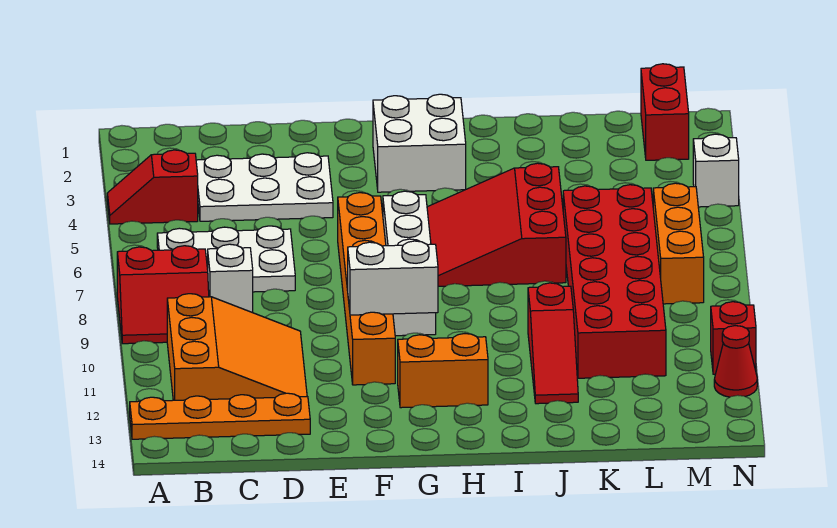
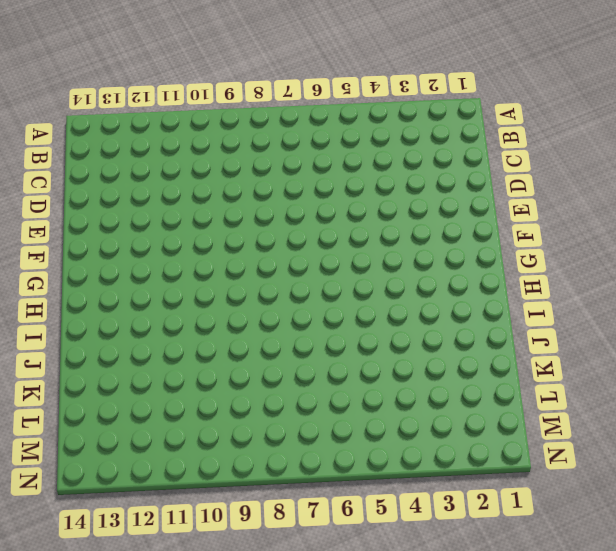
none -> red slope A4:B4 level 1 top B
none -> red slope A8:B9 level 1 top 8
none -> orange plate A13:D13 level 1

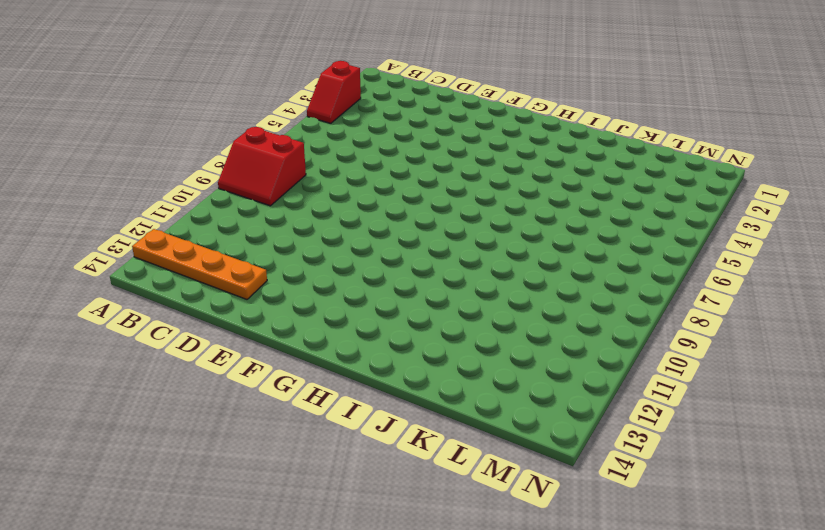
red slope A3:A4 level 1 top 3 -> red slope A4:B4 level 1 top B
none -> white plate B6:D7 level 1
none -> orange slope B10:D12 level 1 top B
none -> white plate C3:E4 level 1

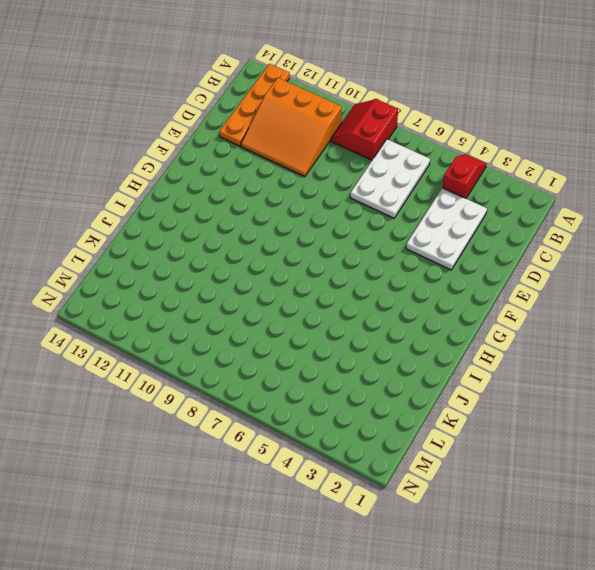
none -> white brick C8 level 1
none -> orange brick F6:F11 level 1
none -> white brick G2:H3 level 1

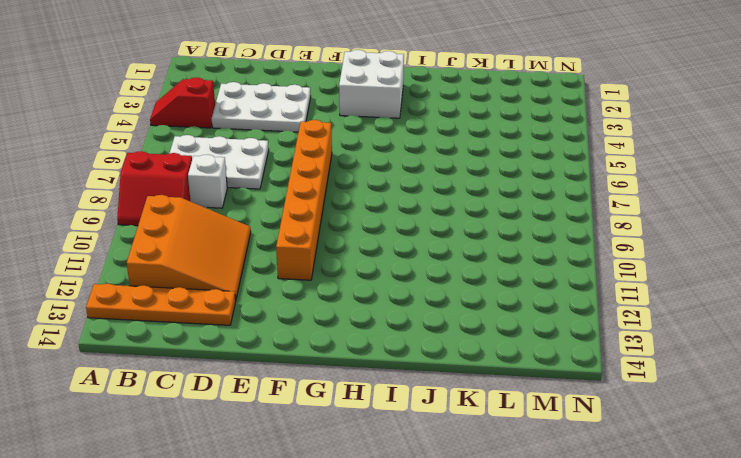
none -> white brick G6:G9 level 1
none -> orange brick G12:H12 level 1
none -> red slope H5:J7 level 1 top J

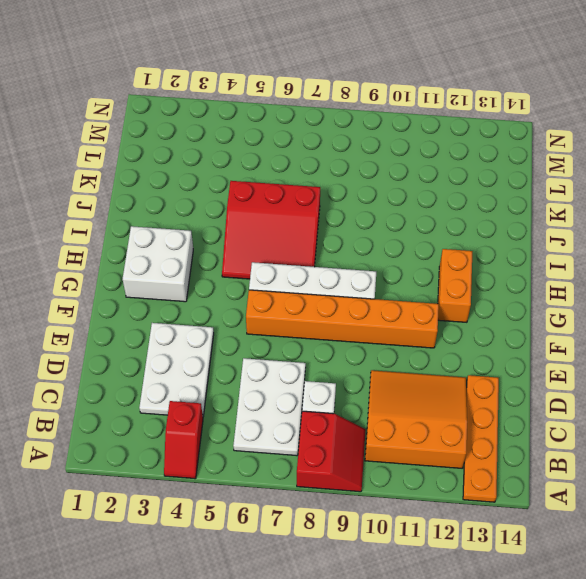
none -> red slope J10:J12 level 1 top 10
none -> red brick K6:L11 level 1
none -> red brick M1:M2 level 1

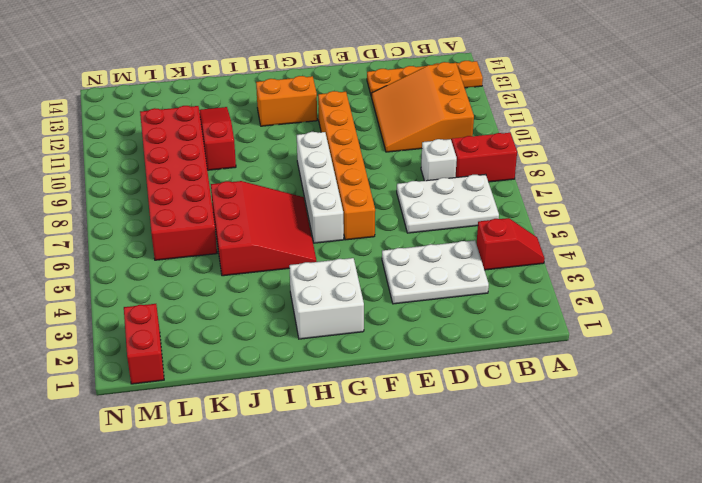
none -> orange brick M6:M8 level 1
none -> white brick N4 level 1
none -> red brick N11 level 1

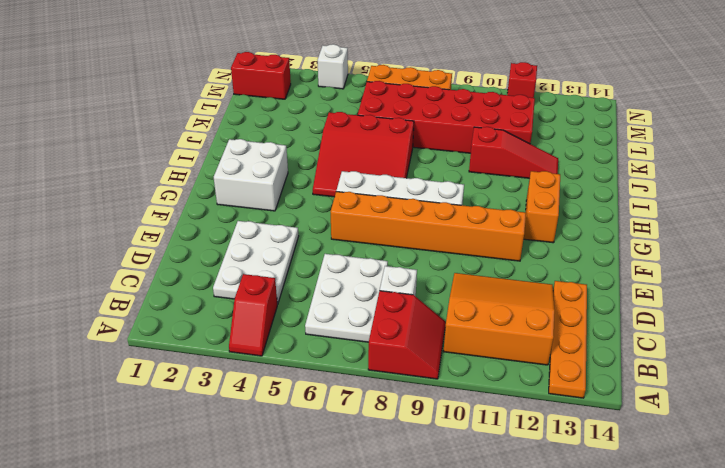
none -> red cone N12 level 1
none -> white brick F10:G10 level 2

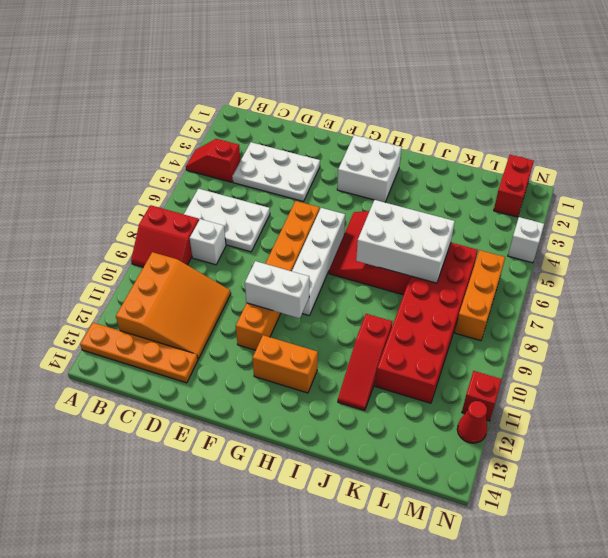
white brick I6:K7 level 2 -> none

